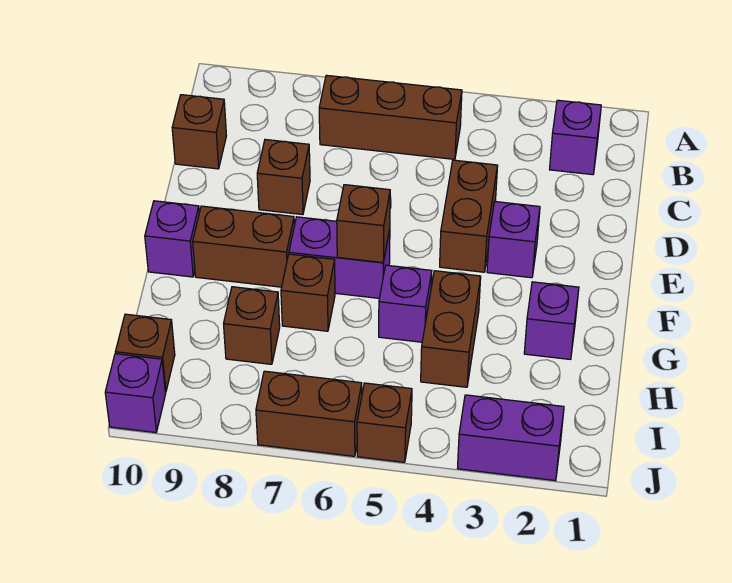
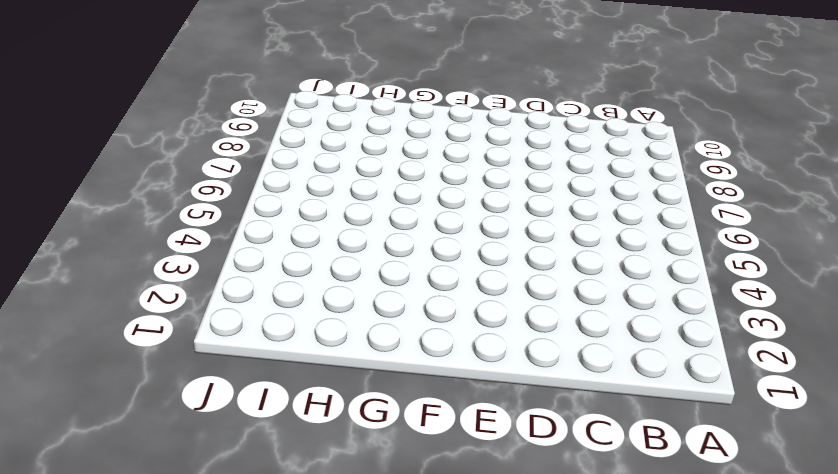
none -> purple brick B2 level 1
none -> brown brick B5:B7 level 1
none -> brown brick C10 level 1

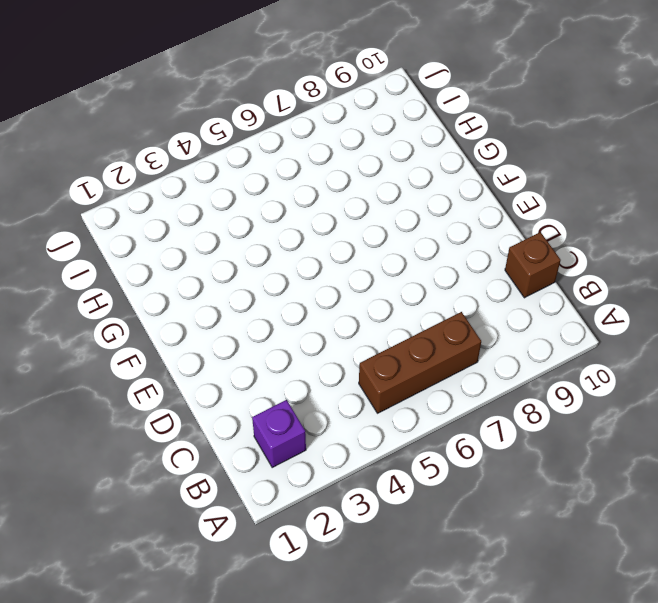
none -> brown brick D4:E4 level 1
none -> brown brick D8 level 1
none -> purple brick E3 level 1

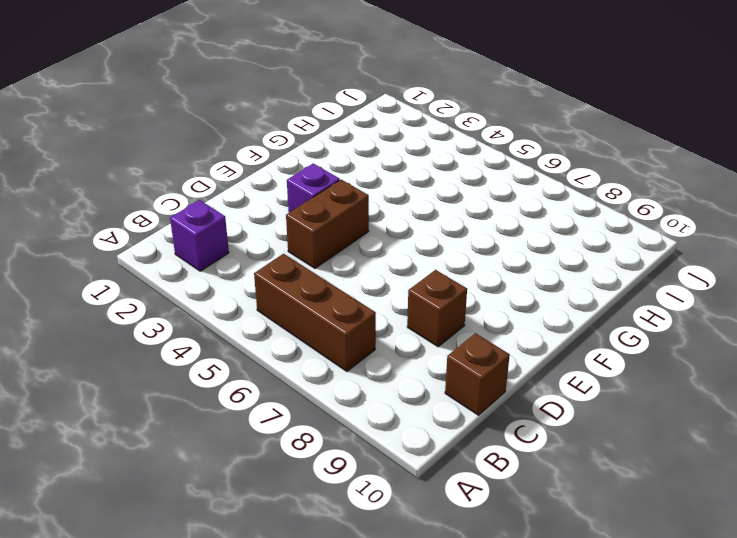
none -> purple brick F6:F7 level 1
none -> brown brick F8:F9 level 1
none -> purple brick F10 level 1

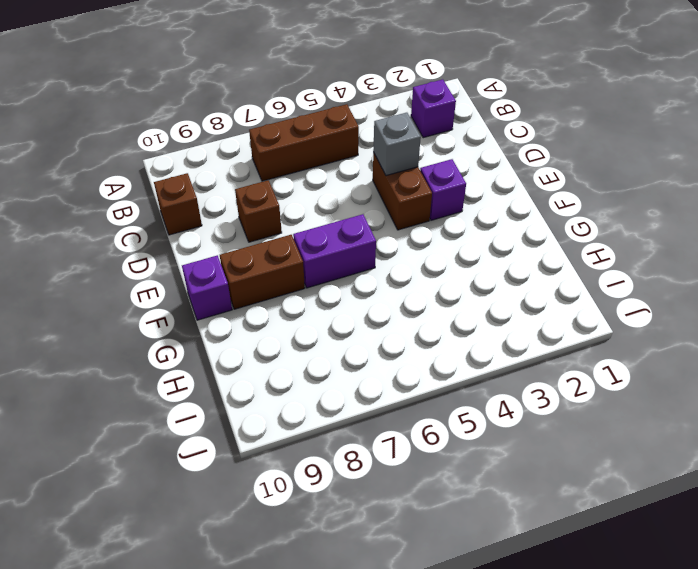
grey brick D4 level 2 -> none
none -> purple brick G2 level 1
none -> brown brick G4:H4 level 1
none -> purple brick G5 level 1

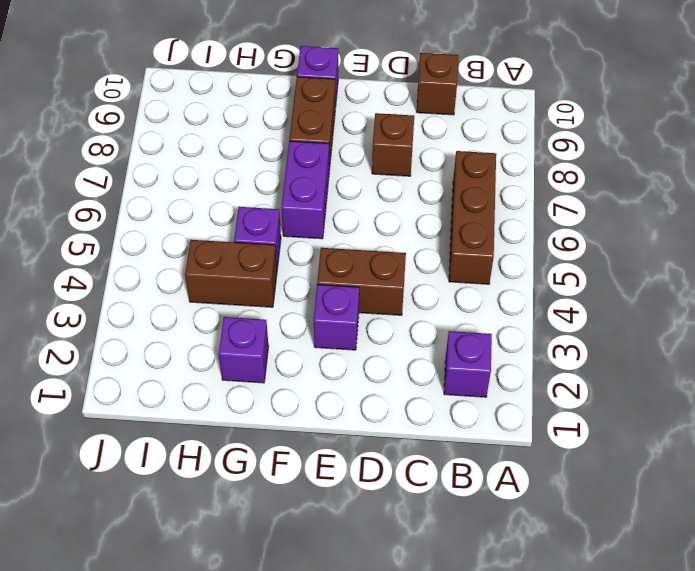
none -> brown brick G7 level 1
none -> brown brick H8 level 1
none -> brown brick I10 level 1

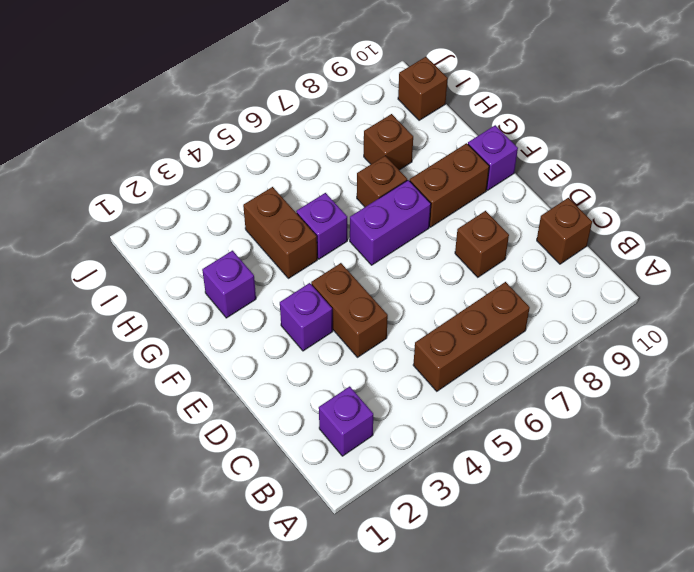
none -> purple brick J2:J3 level 1
none -> brown brick J5 level 1
none -> brown brick J6:J7 level 1

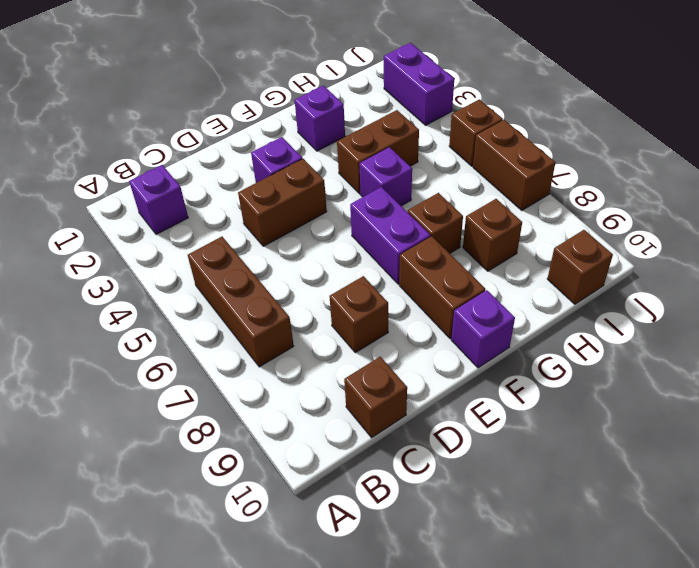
none -> purple brick J10 level 1
none -> brown brick F6 level 2

